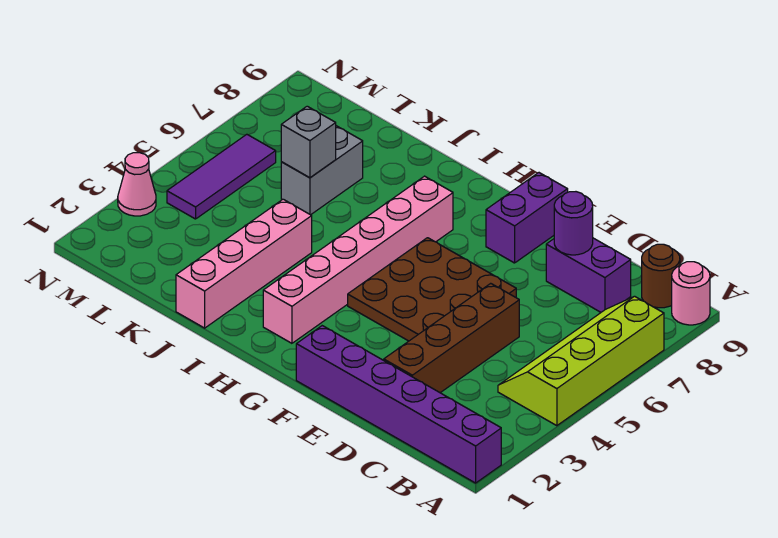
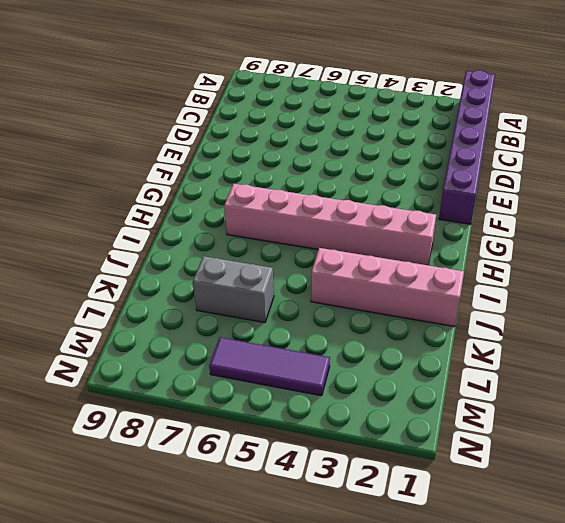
none -> lime slope A4:B7 level 1 top A
none -> pink round brick A9 level 1
none -> brown round brick B9 level 1

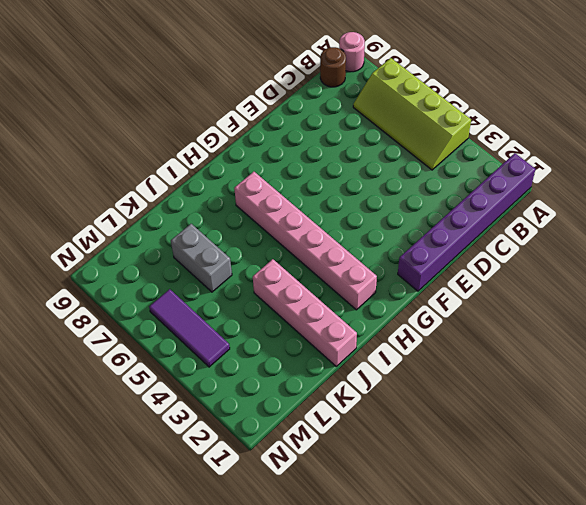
none -> purple brick C8:D8 level 1
none -> brown brick D2:D5 level 1
none -> brown plate E4:G6 level 1

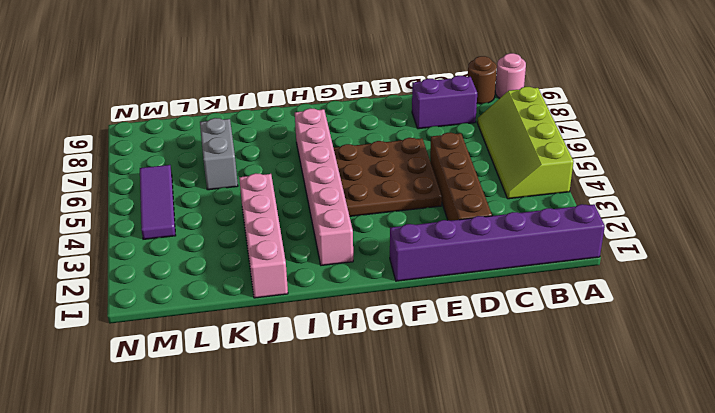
none -> purple brick F8:F9 level 1
none -> pink cone N3 level 1
none -> purple round brick D8 level 2

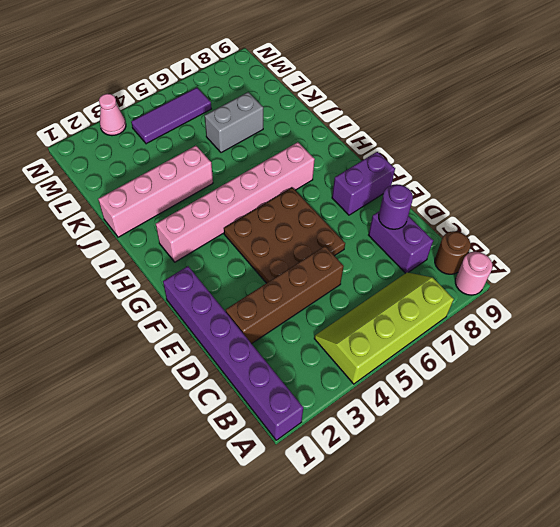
none -> grey brick K6 level 2

